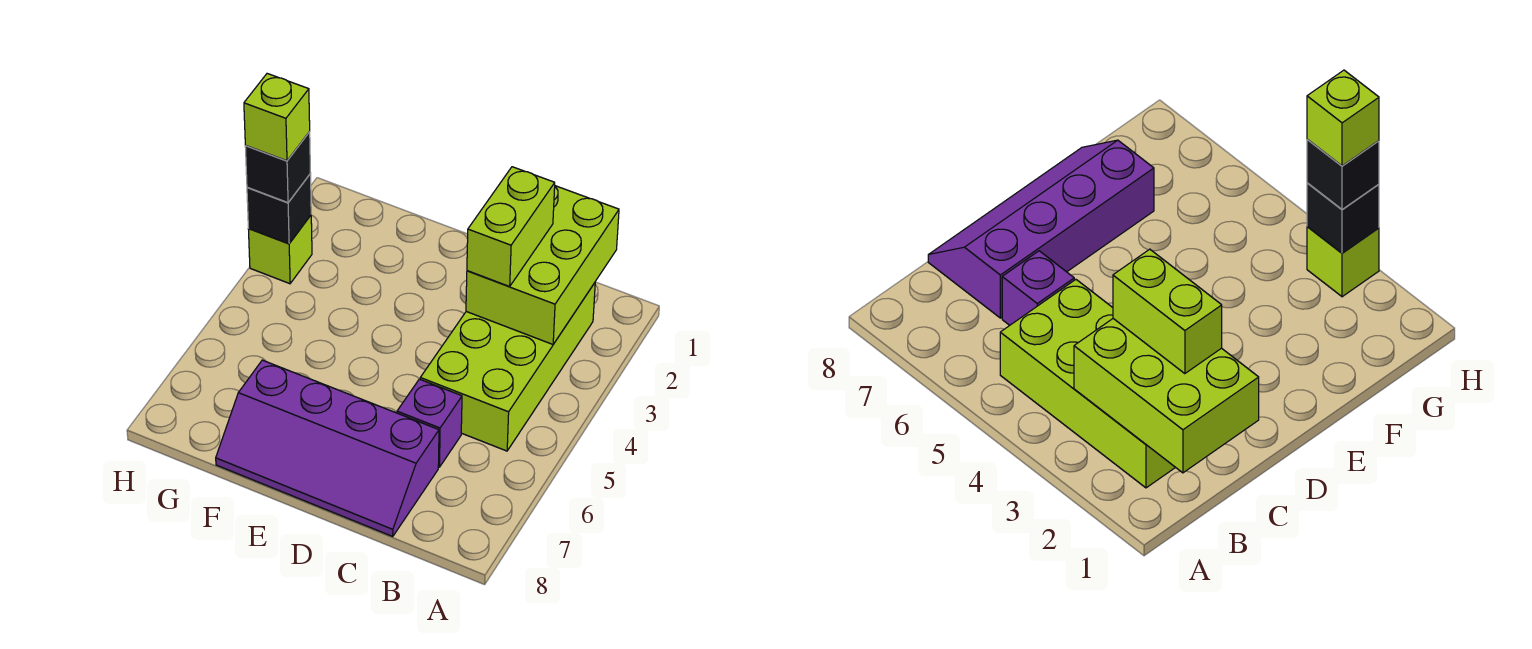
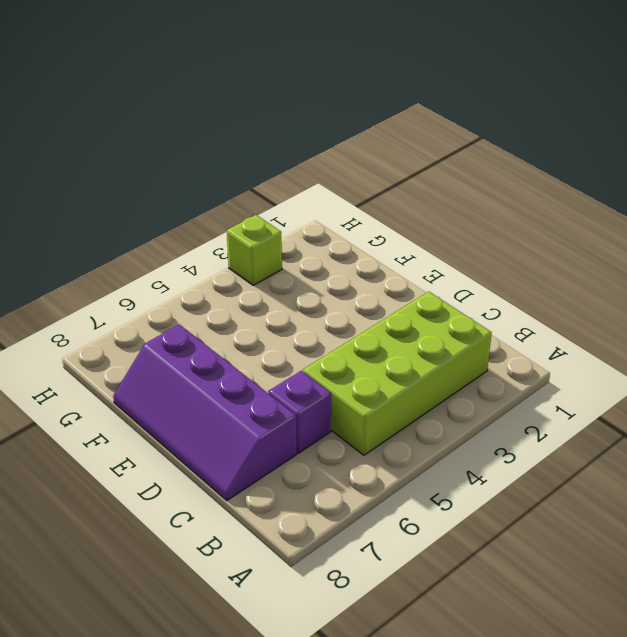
none -> lime brick B1:C3 level 2
none -> black brick H3 level 2

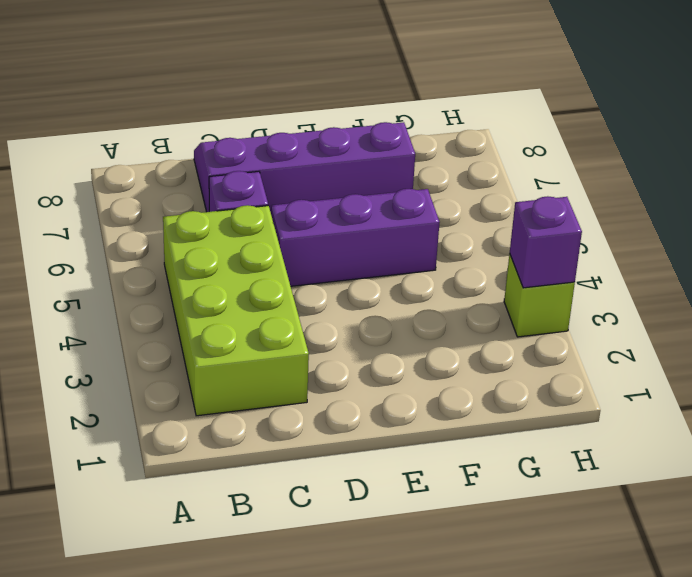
purple brick D5:F5 level 1 -> none
purple brick H3 level 2 -> black brick H3 level 2
none -> lime brick B1:C3 level 2
none -> lime brick C2:C3 level 3

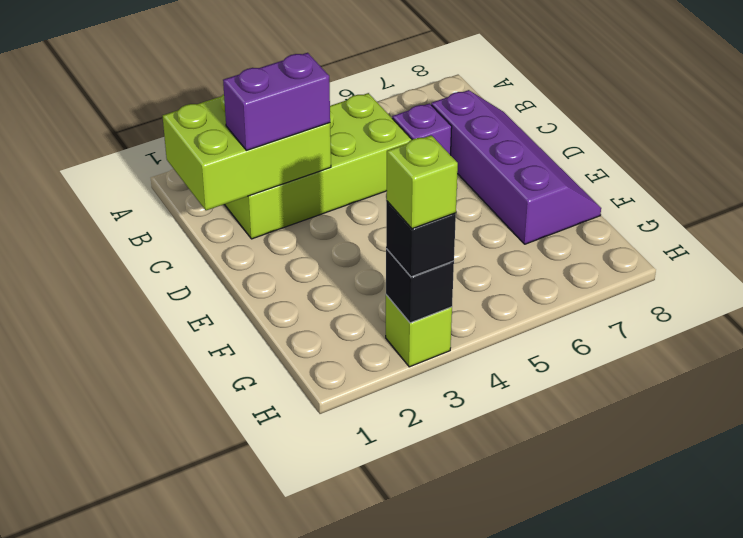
purple brick C2:C3 level 3 -> lime brick C2:C3 level 3

